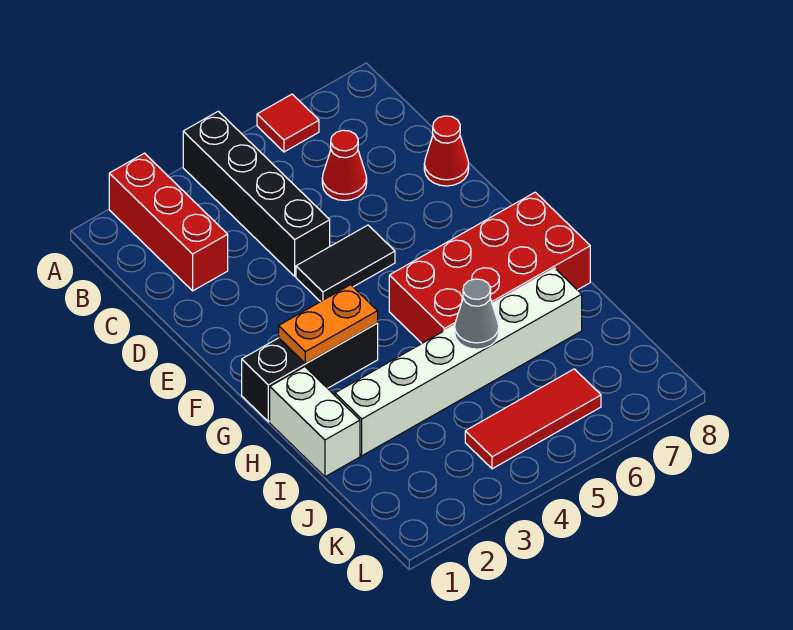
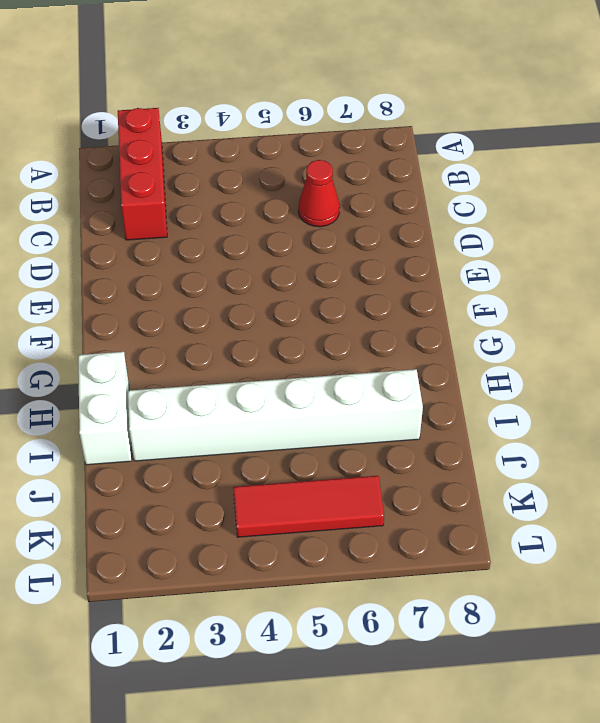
none -> black brick A4:D4 level 1
none -> red tile A6 level 1
none -> red cone D8 level 1

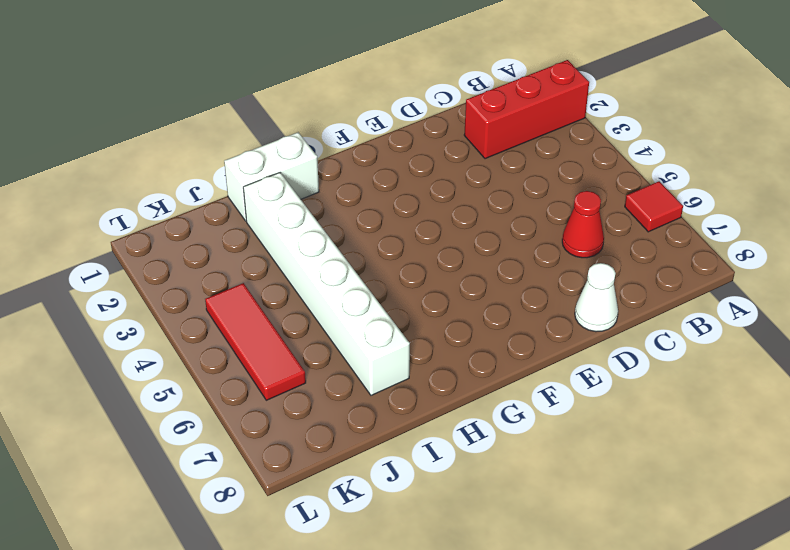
white cone D8 level 1 -> red cone D8 level 1
none -> black brick A4:D4 level 1
none -> black tile E4:E5 level 1
none -> black brick G1:G3 level 1

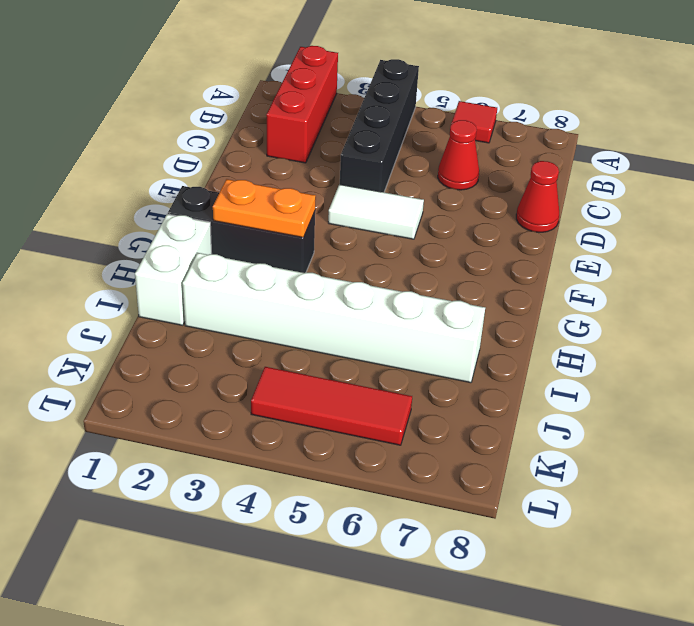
white tile E4:E5 level 1 -> black tile E4:E5 level 1
none -> red brick G5:H8 level 1
none -> grey cone I5 level 2

